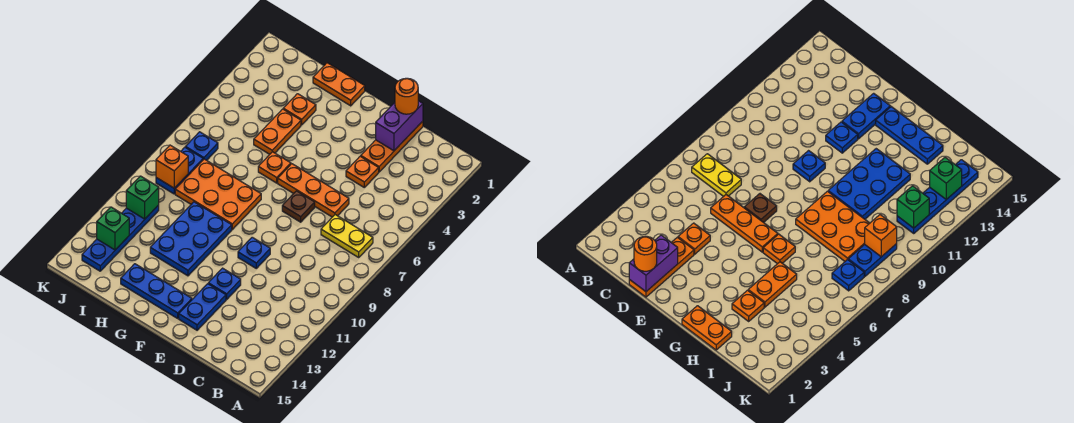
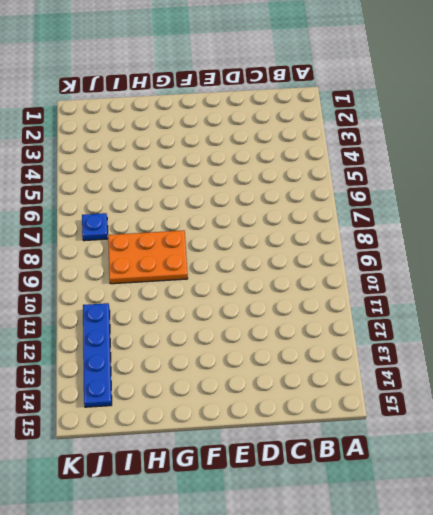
none -> yellow plate B7:C7 level 1
none -> orange plate D1:D3 level 1
none -> orange plate D4 level 1

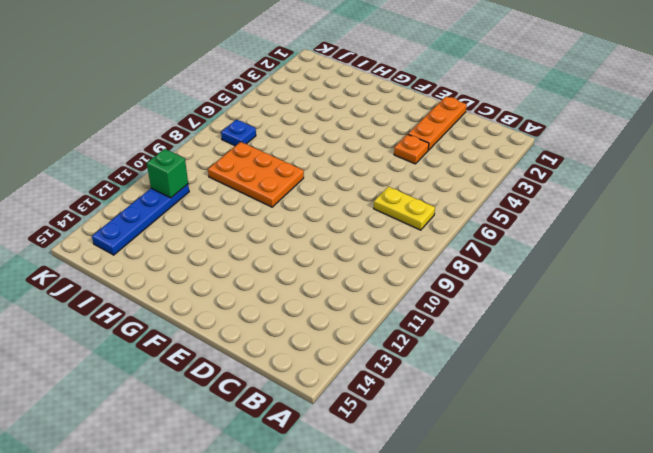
none -> orange plate D6:F6 level 1
none -> brown plate E7 level 1
none -> blue plate E10 level 1

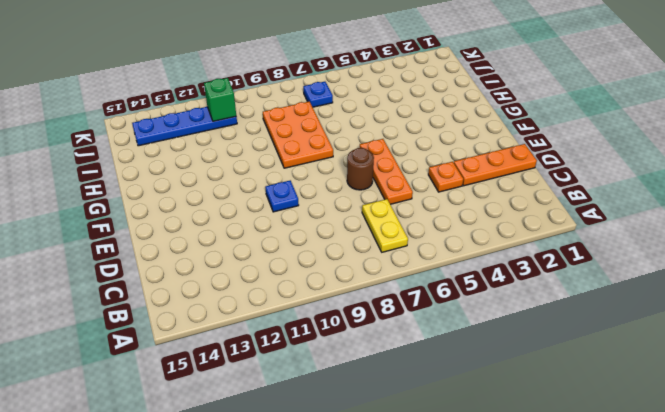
brown round brick E7 level 1 -> brown plate E7 level 1
none -> blue plate E12 level 1
none -> blue plate E13:E14 level 1
none -> blue plate F14:H14 level 1

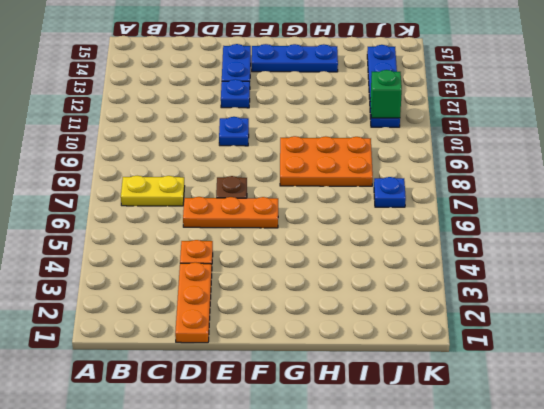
none -> orange plate G1:H1 level 1
none -> orange plate G6 level 1
none -> blue plate G10:H12 level 1

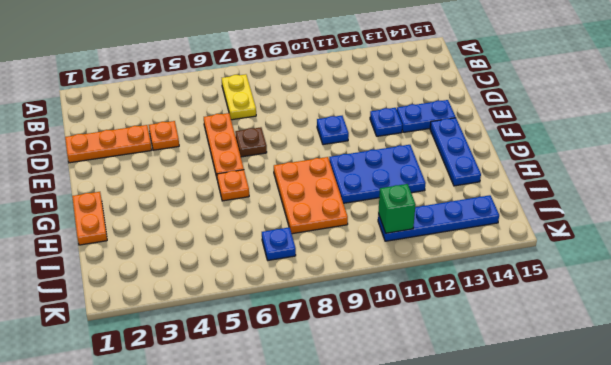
none -> orange plate H3 level 1
none -> orange plate H4:H5 level 1
none -> blue plate J8:J9 level 1

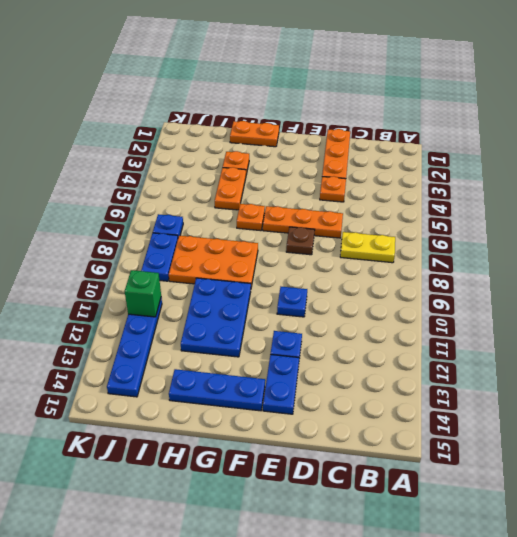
none -> purple brick D1:D2 level 2
none -> orange brick J9 level 2
none -> green brick J13 level 2

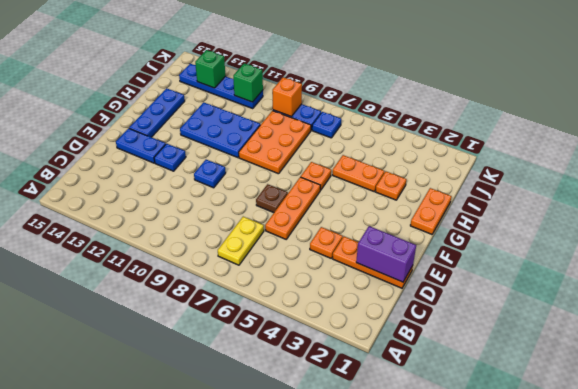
none -> orange round brick D1 level 3

